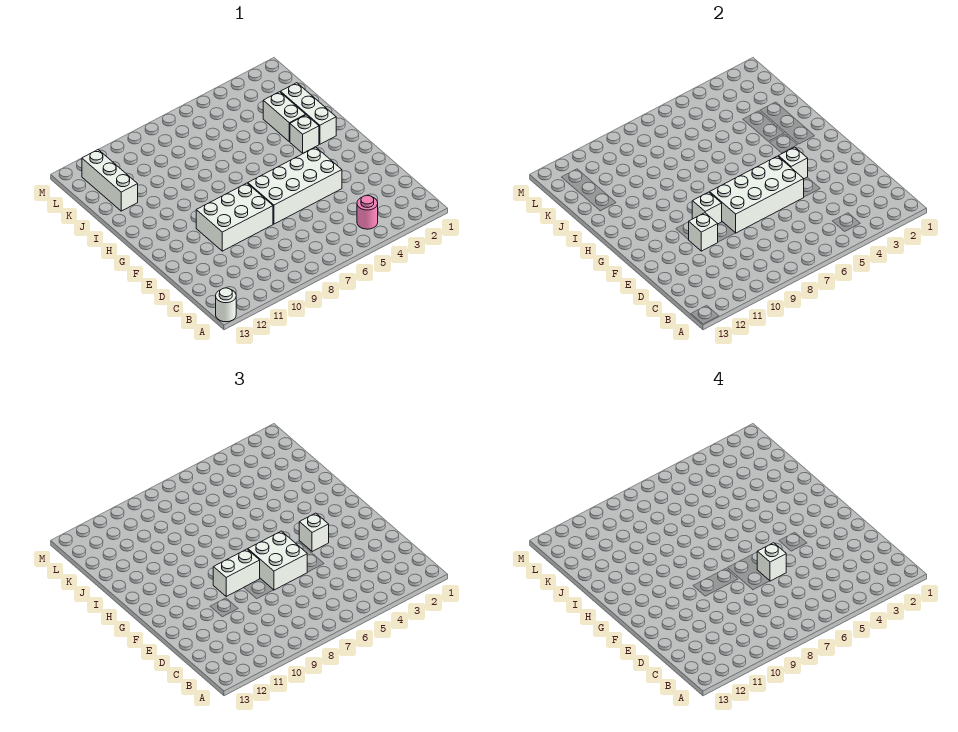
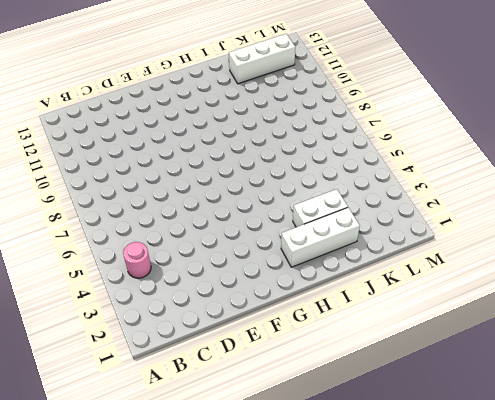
none -> white round brick A13 level 1
none -> white brick E4:F7 level 1
none -> white brick E8:F10 level 1

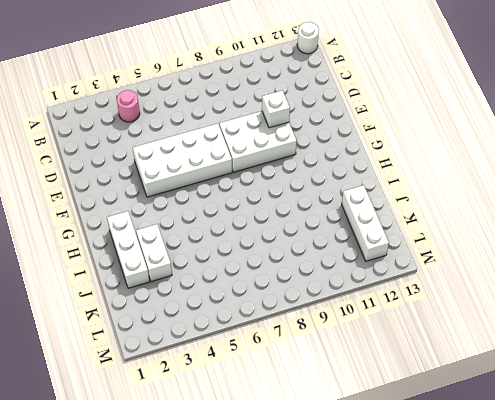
none -> white brick H3 level 1
none -> white brick E5:F8 level 2
none -> white brick F4 level 2

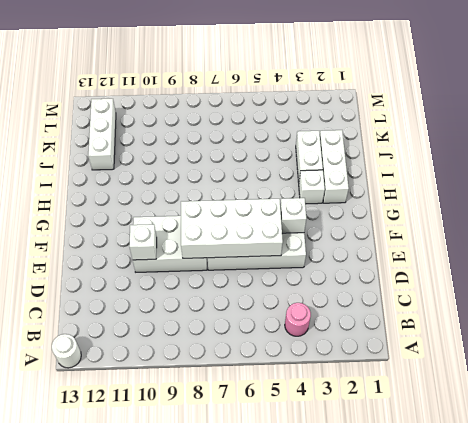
none -> white brick F9 level 2
none -> white brick E6:F7 level 3
none -> white brick F4 level 3

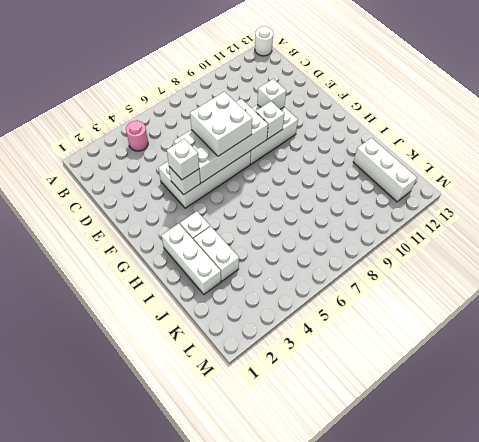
none -> white brick F8:F9 level 3
none -> white brick E6 level 4

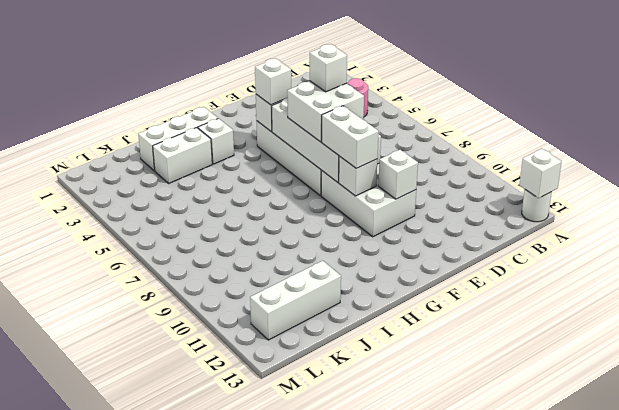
white brick A13 level 2 -> none

